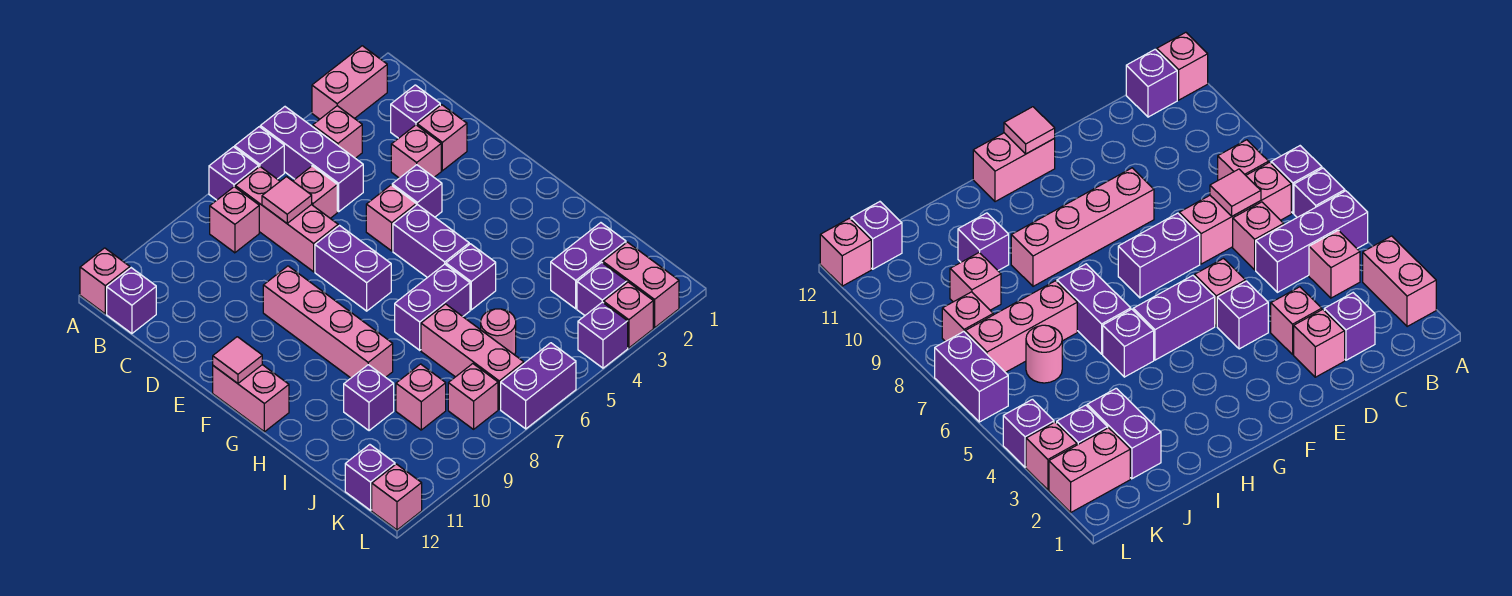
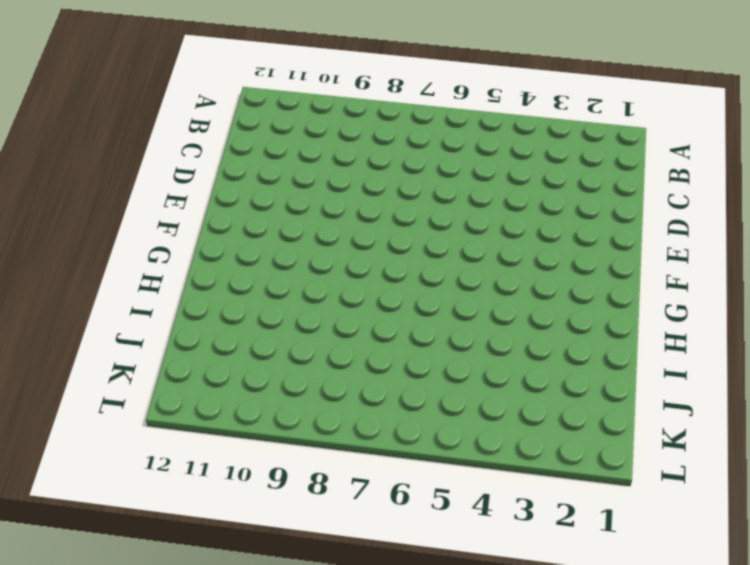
none -> pink brick A2:A3 level 1
none -> purple brick A5:C5 level 1
none -> purple brick A6 level 1
none -> purple brick A7 level 1

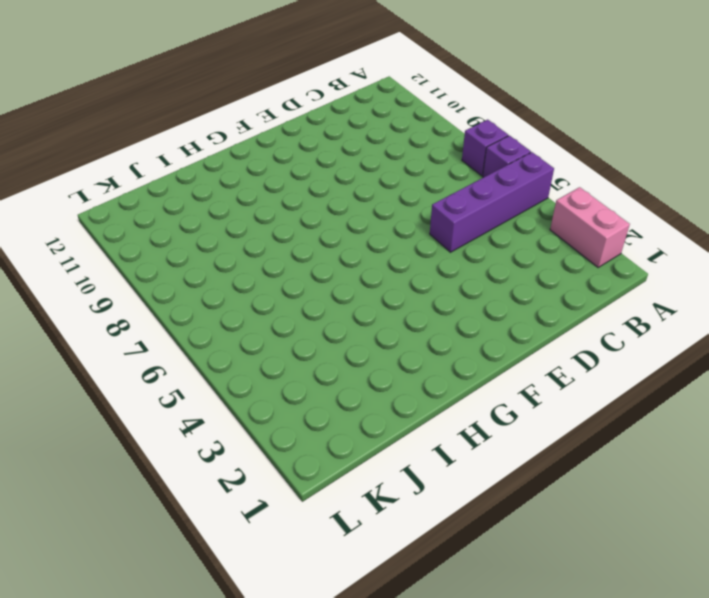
purple brick A5:D5 level 1 -> purple brick A5:C5 level 1
none -> pink brick A12 level 1
none -> pink brick B4 level 1
none -> pink brick B7:D7 level 1
none -> pink brick B8 level 1

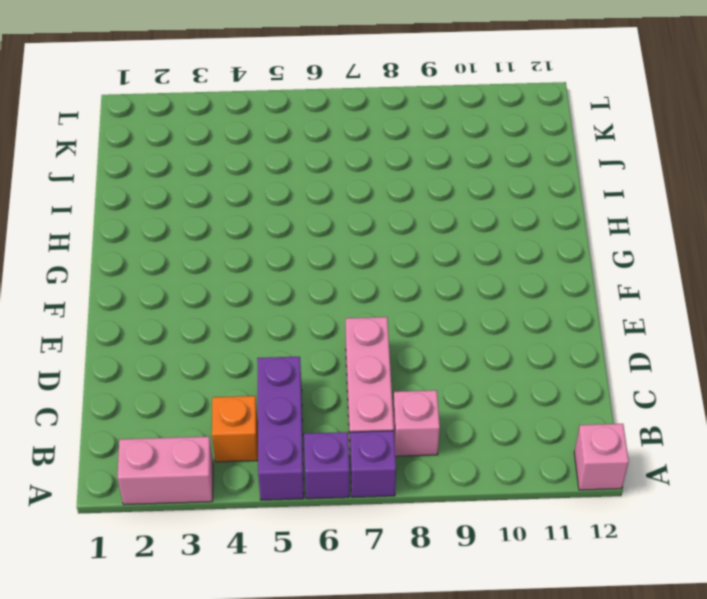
orange brick B4 level 1 -> pink brick B4 level 1
none -> purple brick B12 level 1
none -> purple brick C2 level 1
none -> pink brick C6 level 1
none -> pink brick D2 level 1

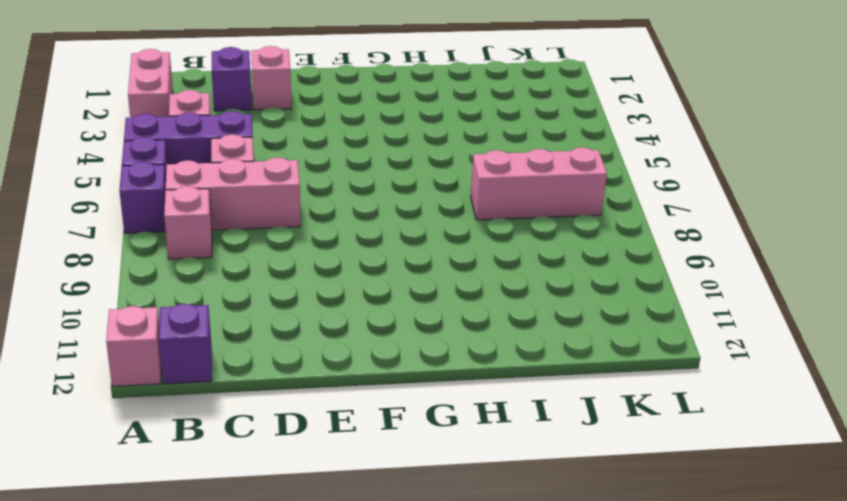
none -> pink brick D3 level 1
none -> purple brick E4 level 1
none -> pink brick E5 level 1
none -> purple brick E7:F7 level 1

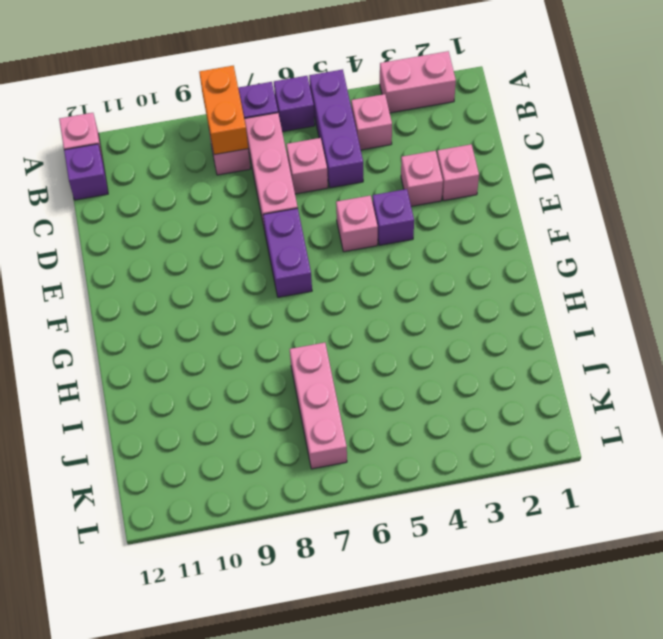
orange brick A8:B8 level 2 -> none
none -> purple brick C2 level 1
none -> pink brick E9:H9 level 1
none -> purple brick F5:G5 level 1
none -> pink brick F12:G12 level 1

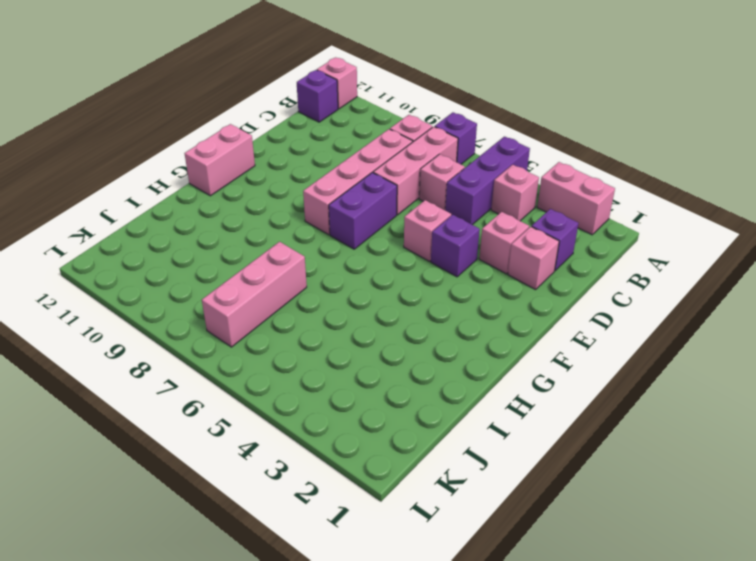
pink brick C8:F8 level 1 -> pink brick E9:H9 level 1
none -> purple brick A6 level 1
none -> purple brick F5:G5 level 1
none -> purple brick H5 level 1
none -> purple brick H6:H7 level 1

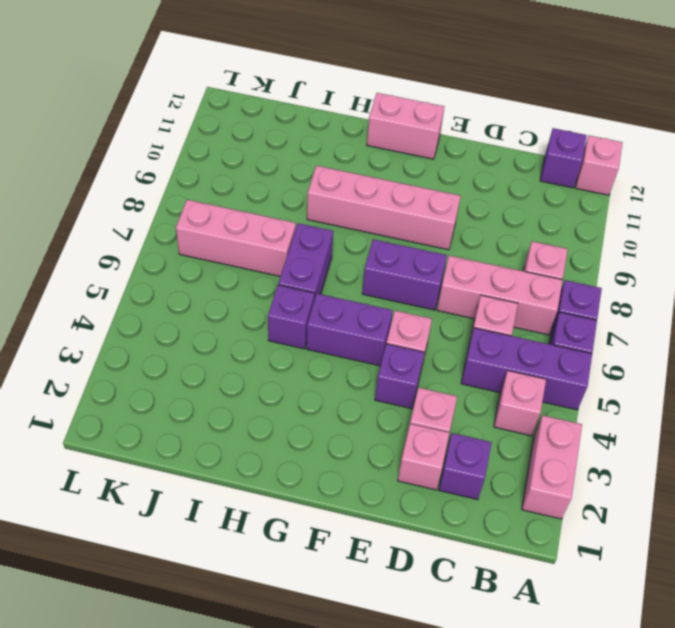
none -> purple brick I10 level 1
none -> purple brick J2:J3 level 1
none -> pink round brick J6 level 1
none -> pink brick J9 level 1

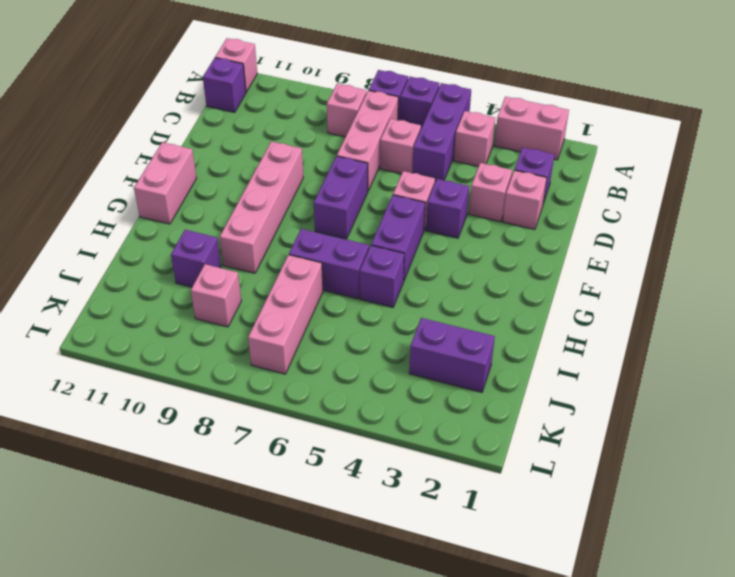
none -> pink round brick J6 level 1
none -> pink brick K2:L2 level 1
none -> purple brick K3 level 1
none -> pink brick K8 level 1

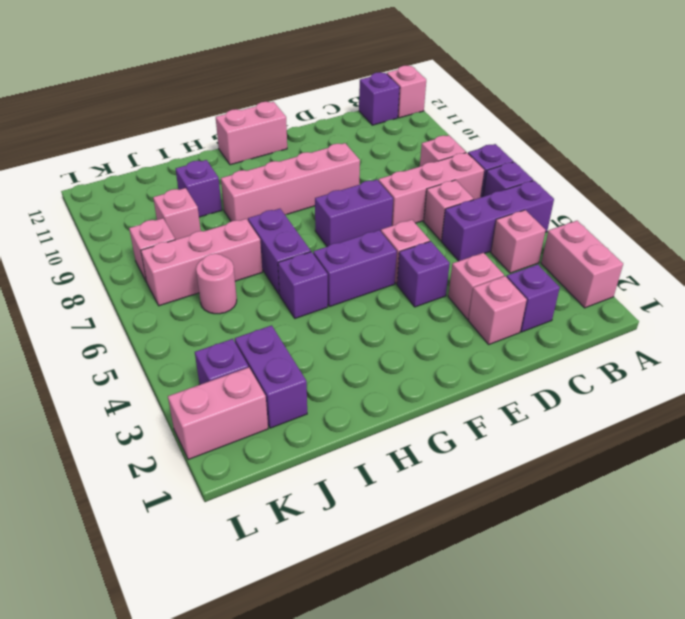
none -> purple brick K12 level 1
none -> pink brick L3 level 1
none -> purple brick L4 level 1
none -> purple brick L6:L7 level 1

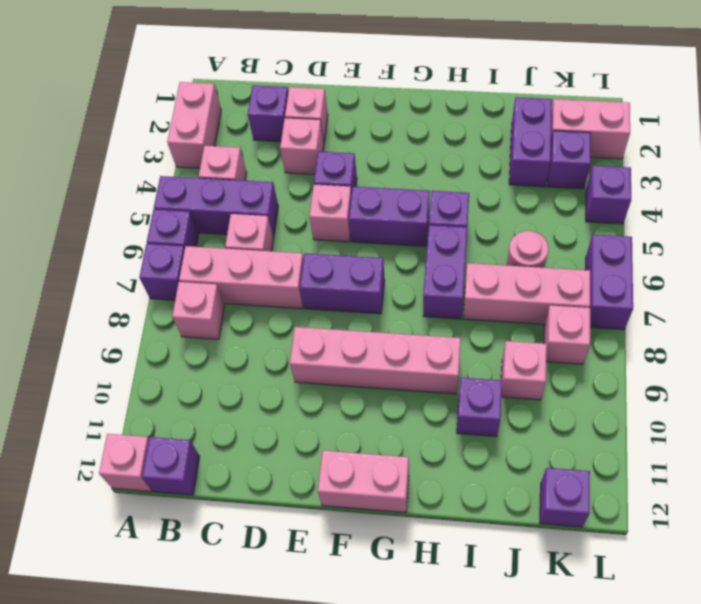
none -> pink brick L3 level 1
none -> pink brick L12 level 1
none -> pink tile C7 level 2
none -> pink tile F12 level 2

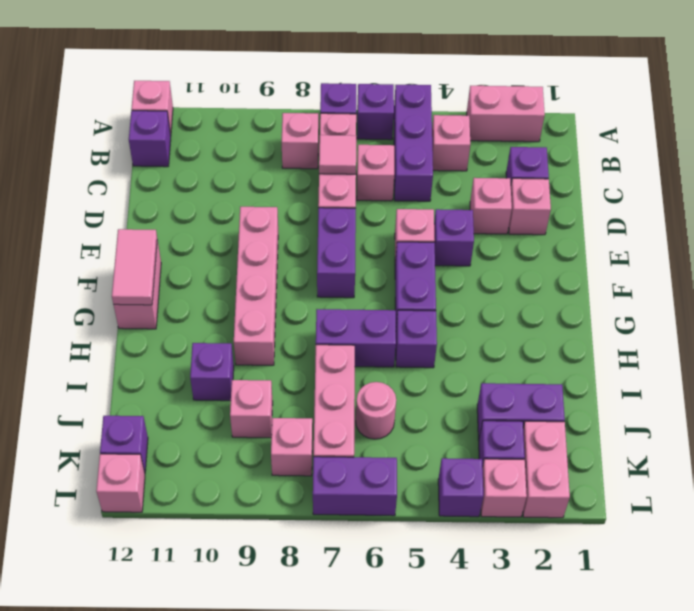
pink tile F12:G12 level 2 -> pink tile F12 level 2

